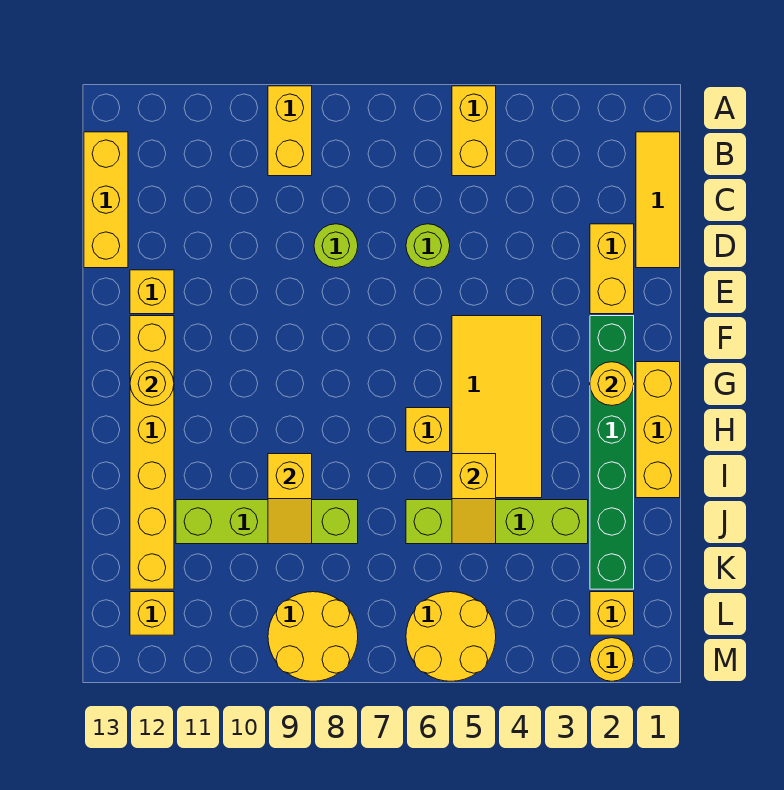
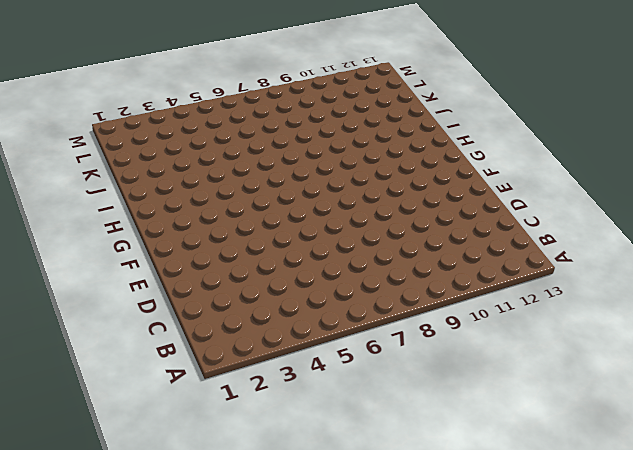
none -> yellow brick A5:B5 level 1
none -> yellow brick A9:B9 level 1
none -> yellow tile B1:D1 level 1

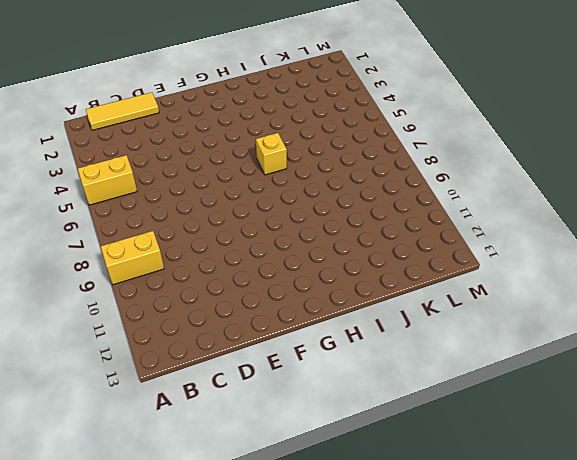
none -> yellow brick B13:D13 level 1
none -> yellow brick D2:E2 level 1
none -> lime round brick D6 level 1

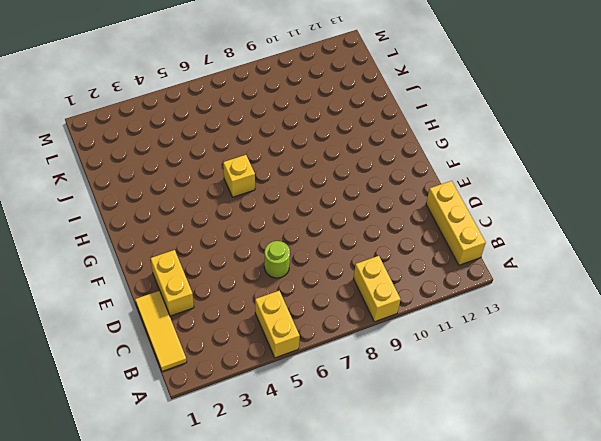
none -> lime round brick D8 level 1
none -> yellow brick E12 level 1
none -> green brick F2:K2 level 1

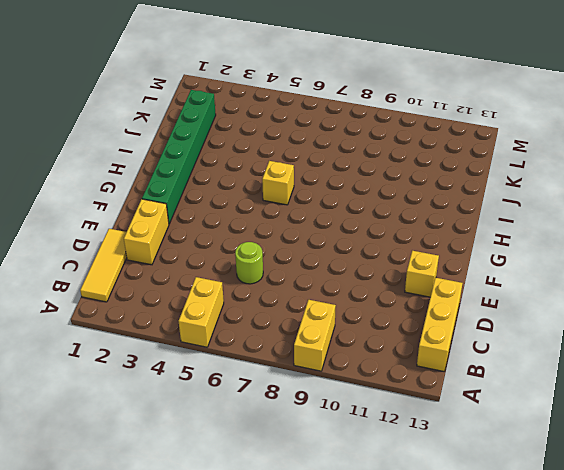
none -> lime round brick D8 level 1
none -> yellow tile F4:I5 level 1
none -> yellow brick F12:K12 level 1

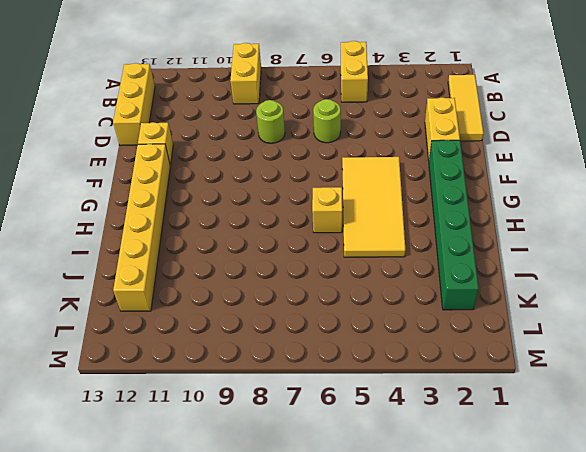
none -> yellow brick G1:I1 level 1
none -> lime brick J3:J6 level 1
none -> lime brick J8:J11 level 1

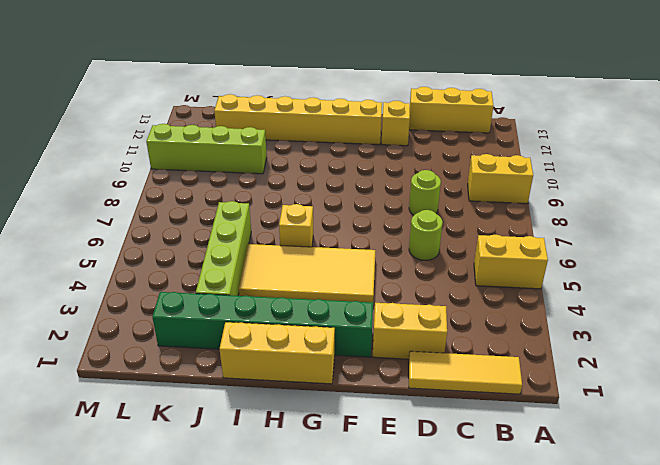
lime brick J10:M10 level 1 -> lime brick J8:J11 level 1
none -> yellow brick L2 level 1
none -> yellow round brick L5:M6 level 1
none -> yellow round brick L8:M9 level 1

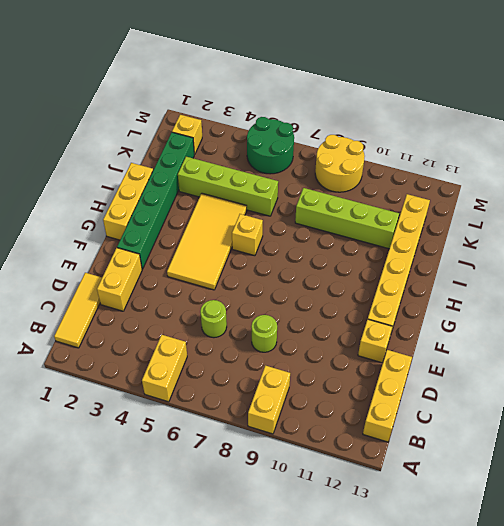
green round brick L5:M6 level 1 -> yellow round brick L5:M6 level 1
none -> yellow brick L12 level 1
none -> yellow round brick M2 level 1
none -> yellow round brick G2 level 2

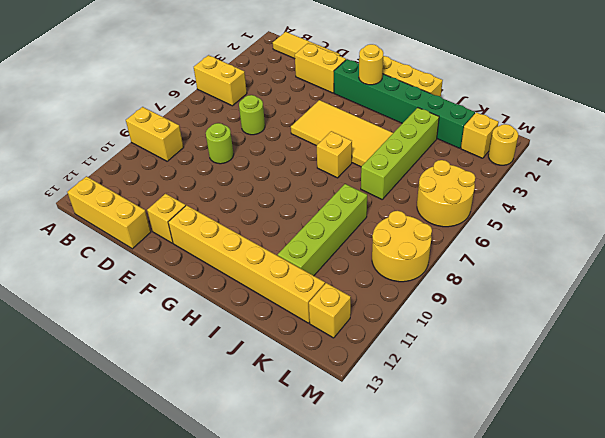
none -> yellow round brick G12 level 2
none -> yellow slope I5:J5 level 2 top I
none -> yellow slope I9:J9 level 2 top I

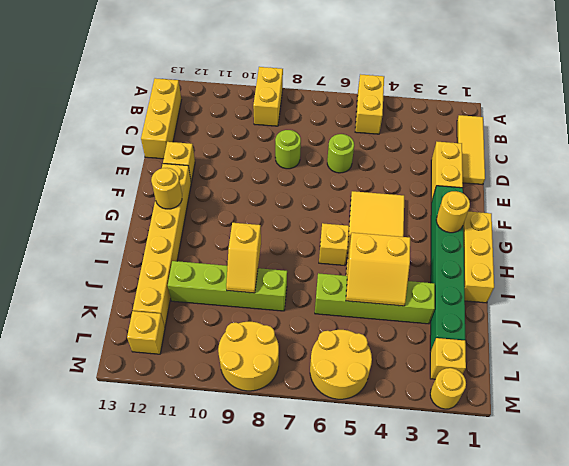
yellow slope I4:J5 level 2 top I -> yellow slope I5:J5 level 2 top I

